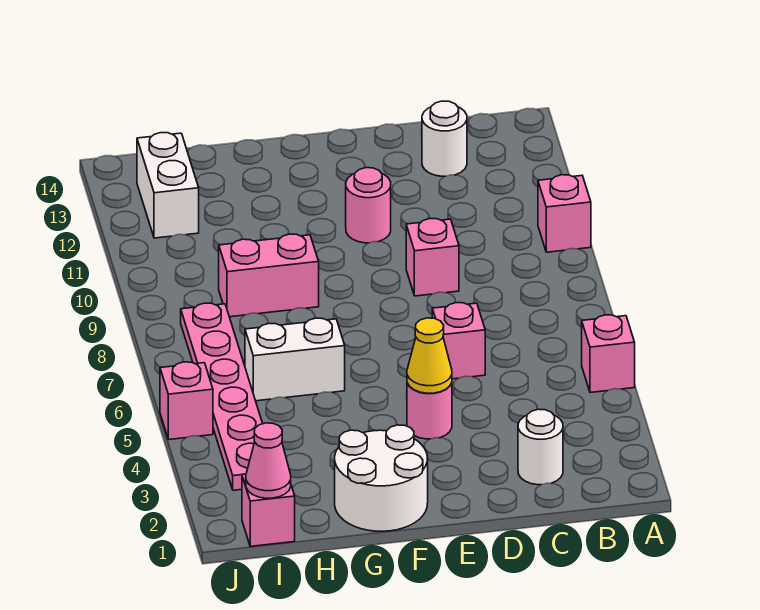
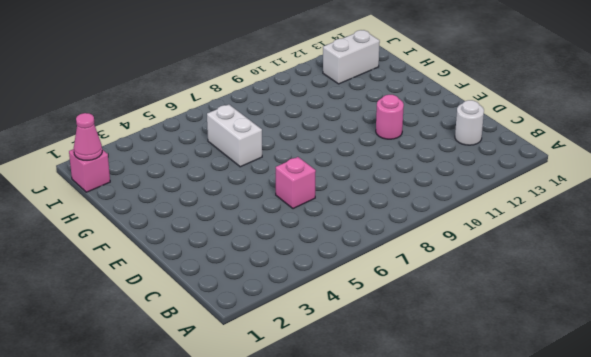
none -> pink brick A5 level 1
none -> pink brick A10 level 1
none -> white round brick C2 level 1

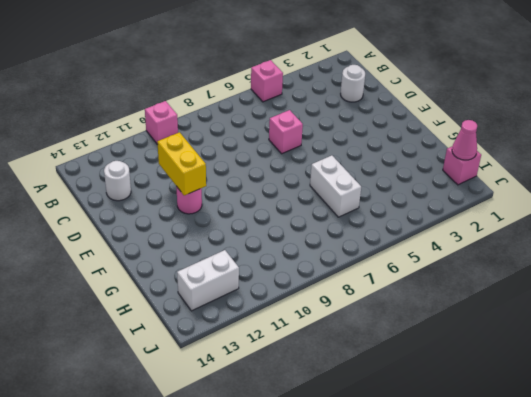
yellow brick D11:E11 level 2 -> none
none -> pink brick D9 level 1
none -> pink round brick E4 level 1
none -> white round brick F1:G2 level 1

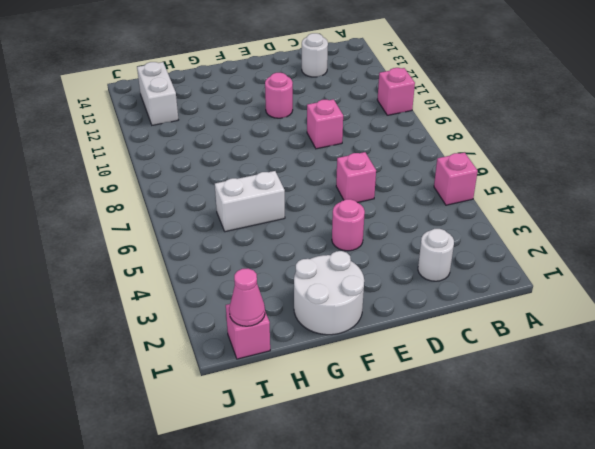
none -> pink brick G9:H9 level 1
none -> pink plate I3:I8 level 1
none -> pink brick J5 level 1

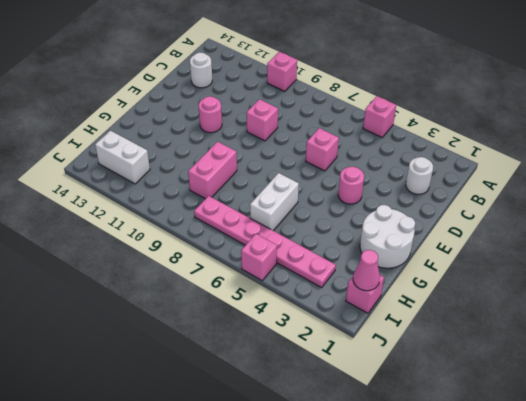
none -> yellow cone E4 level 2

